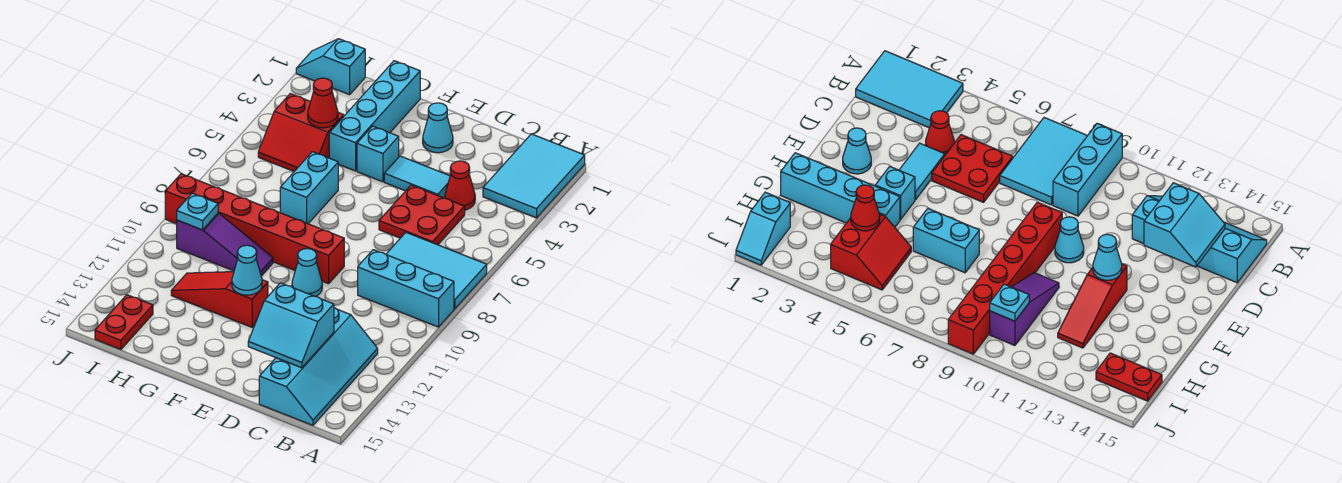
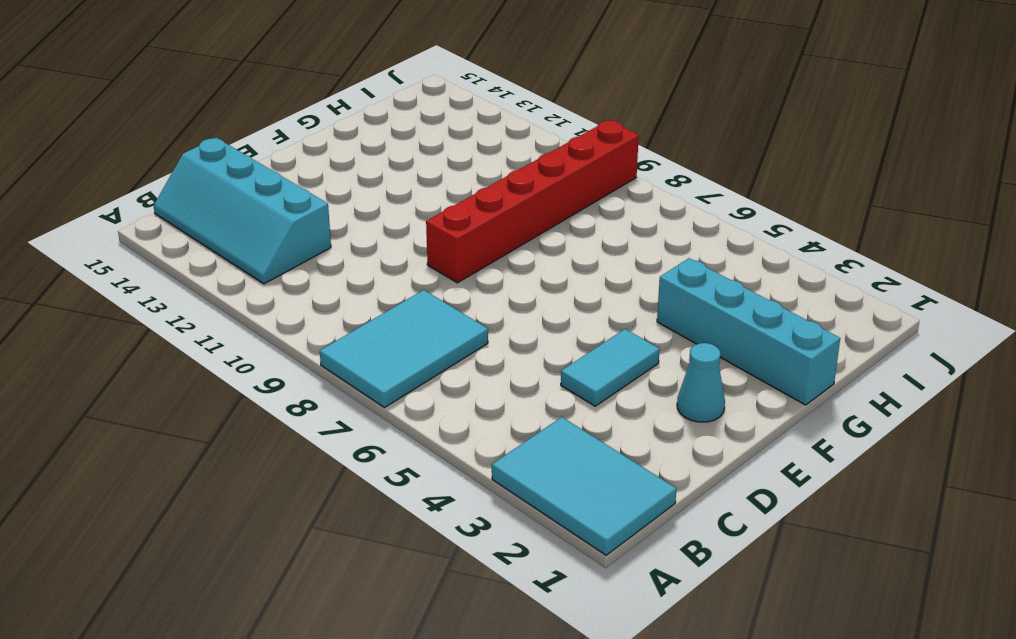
none -> cyan brick A9:C9 level 1
none -> red cone C4 level 1
none -> red plate C5:D6 level 1

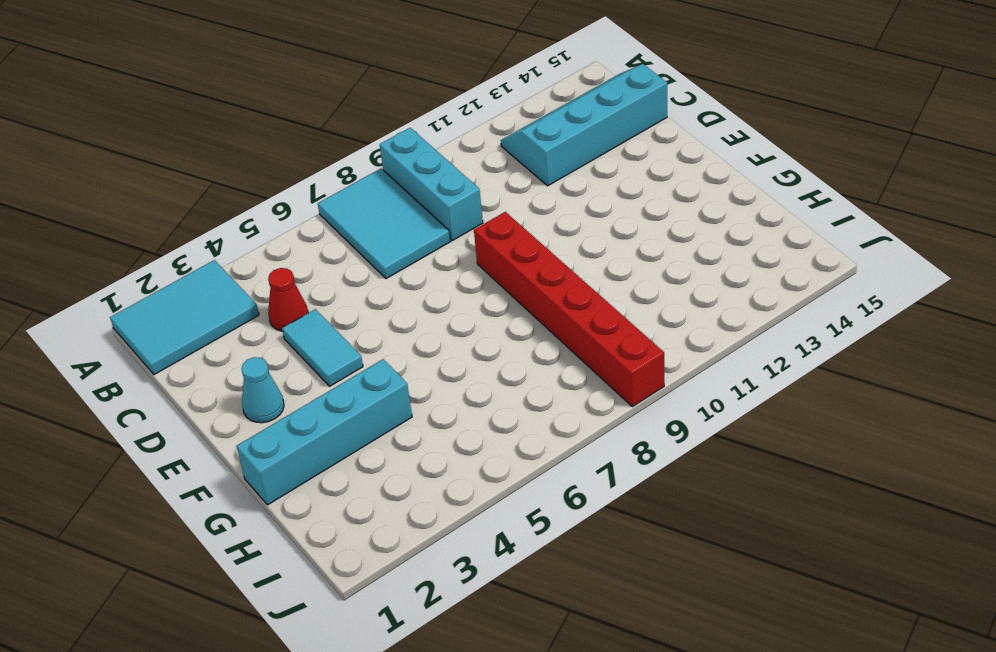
none -> red plate C5:D6 level 1
none -> cyan cone E10 level 1
none -> cyan brick F4 level 1

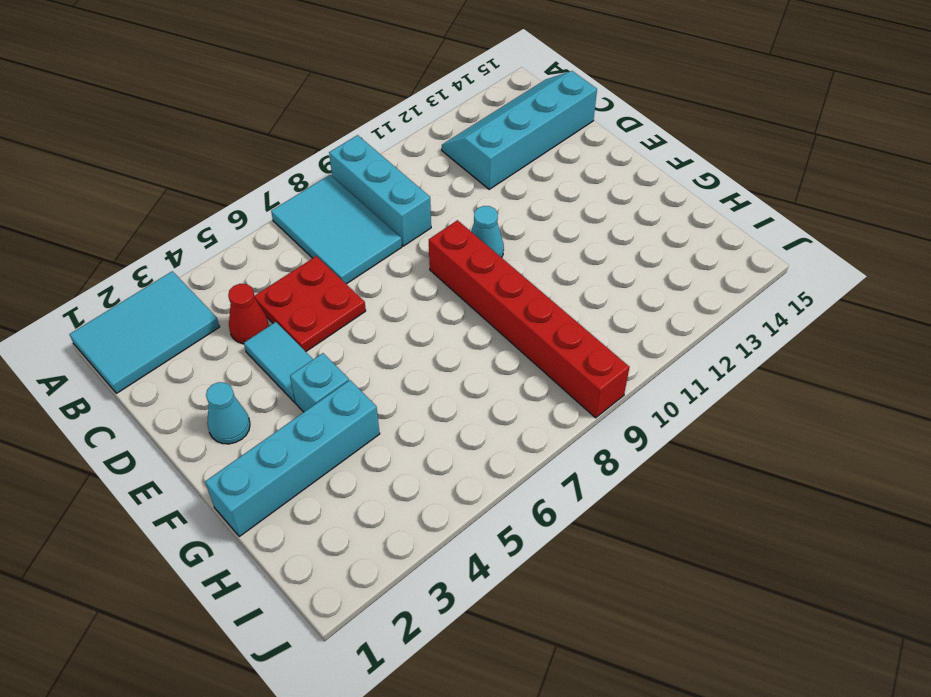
none -> red slope F12:H12 level 1 top F
none -> cyan brick G6:G7 level 1
none -> purple slope G10:I10 level 1 top I

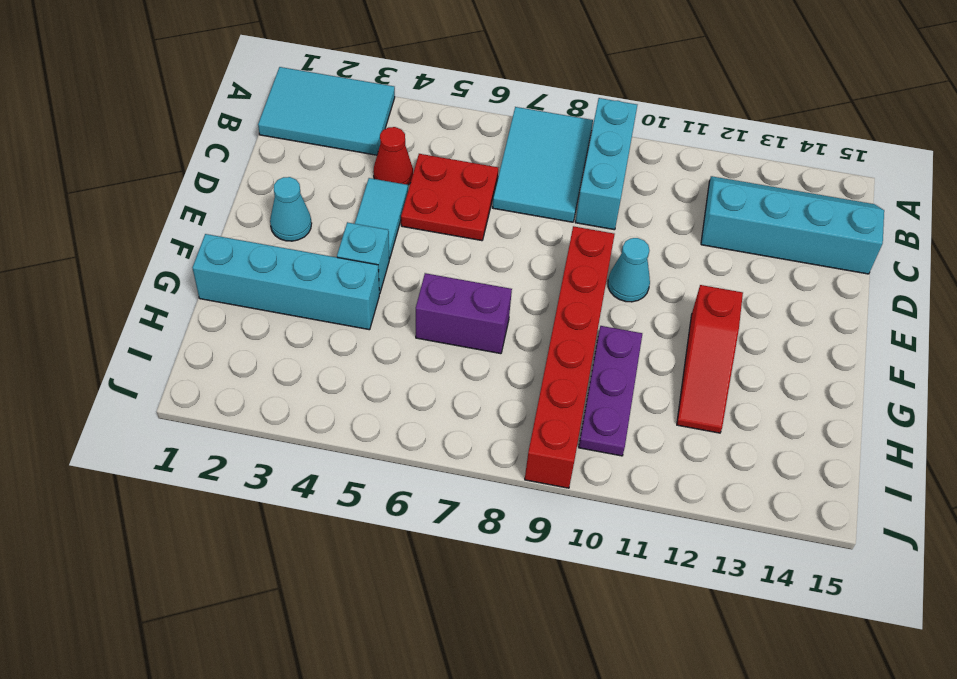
purple brick G6:G7 level 1 -> cyan brick G6:G7 level 1
purple plate G10:I10 level 1 -> purple slope G10:I10 level 1 top I
none -> red slope H4:I5 level 1 top 4
none -> cyan slope I1:J1 level 1 top I
none -> red plate I14:I15 level 1

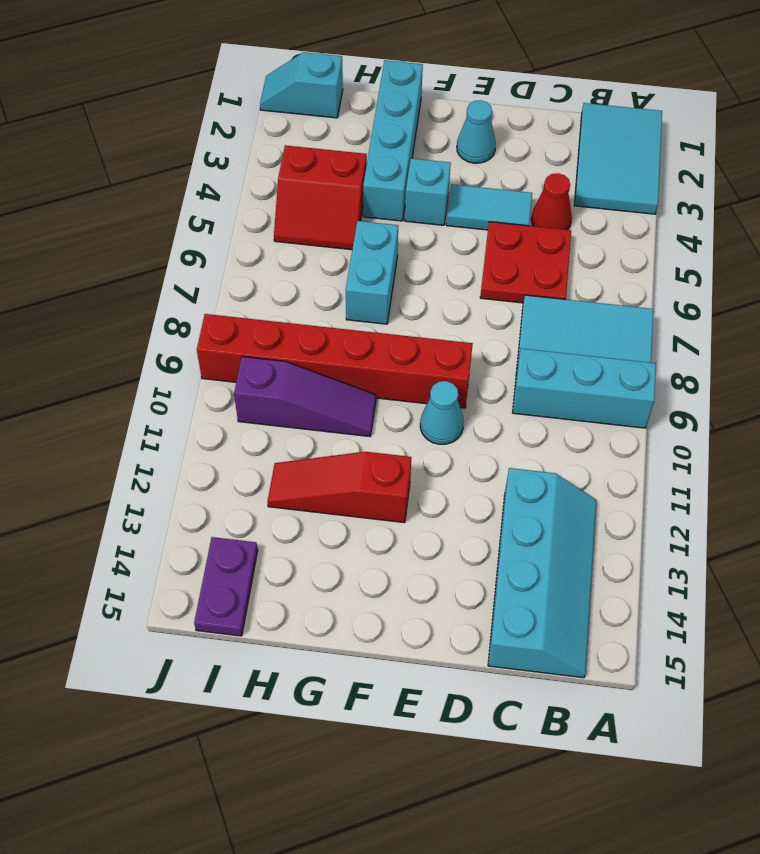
purple plate I14:I15 level 1 -> red plate I14:I15 level 1
none -> cyan slope C13:D14 level 2 top 13
none -> cyan cone F12 level 2
none -> red cone H4 level 2

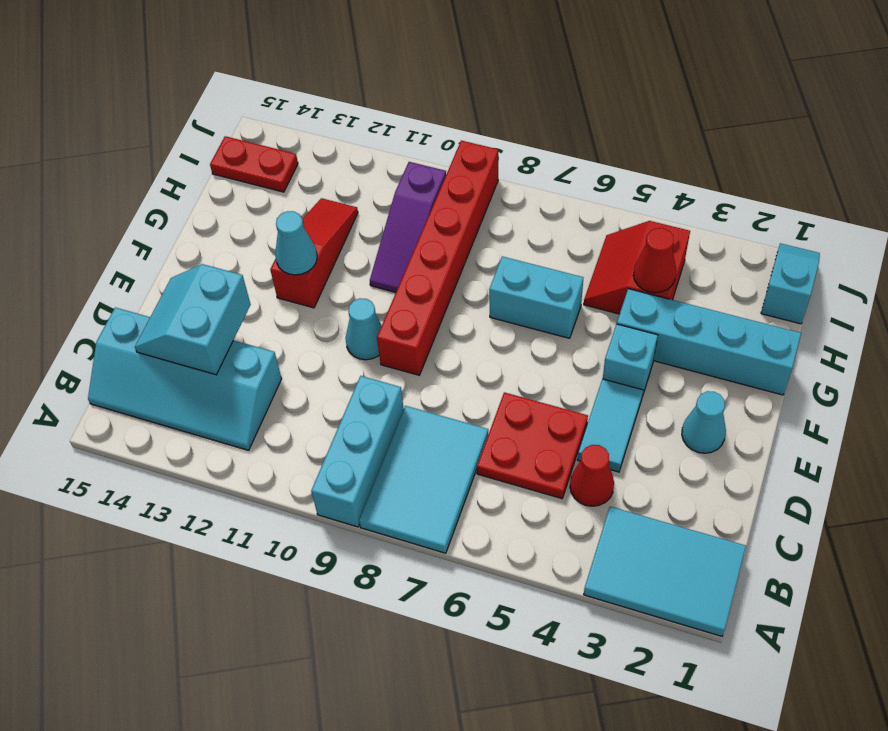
none -> cyan plate I10 level 2

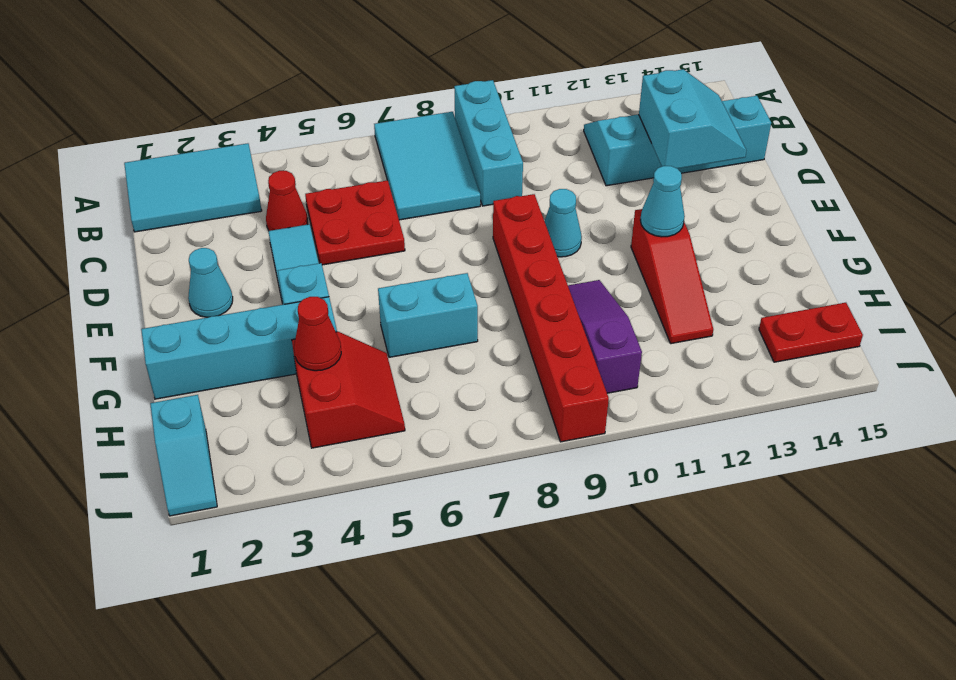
none -> cyan plate I10 level 2

